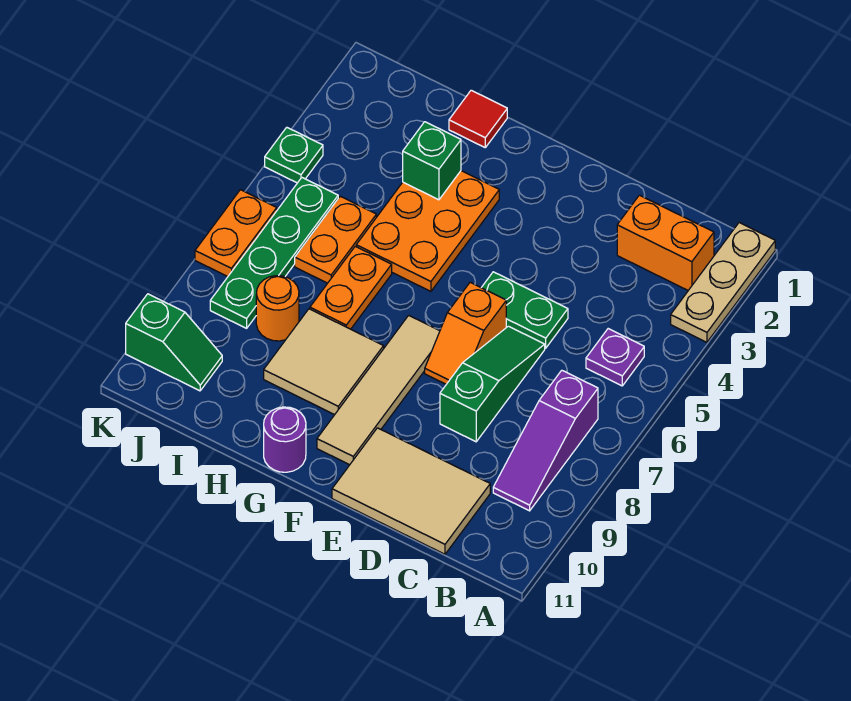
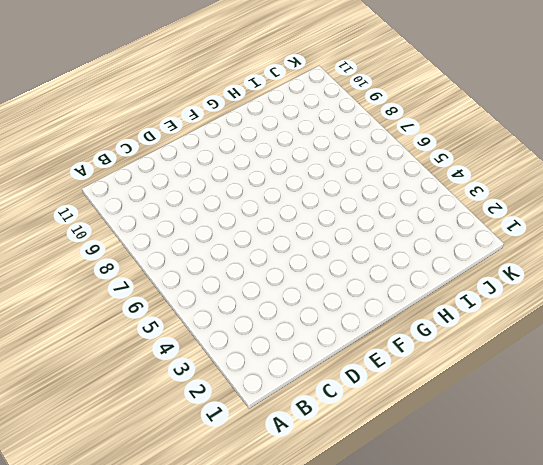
none -> tan plate A1:A3 level 1
none -> orange brick B2:C2 level 1
none -> purple plate B5 level 1

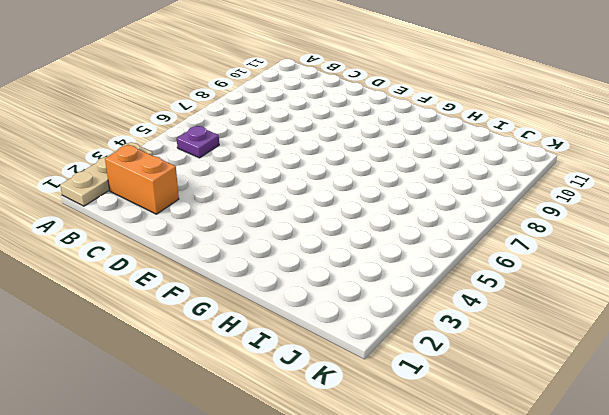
none -> purple slope B7:B9 level 1 top 7
none -> tan tile C10:E11 level 1
none -> green plate D5:E5 level 1

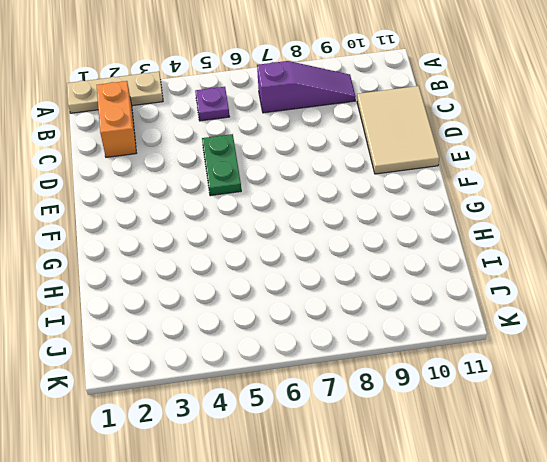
none -> green slope D6:D8 level 1 top 8
none -> orange slope E6:E7 level 1 top 6
none -> tan tile F7:F10 level 1

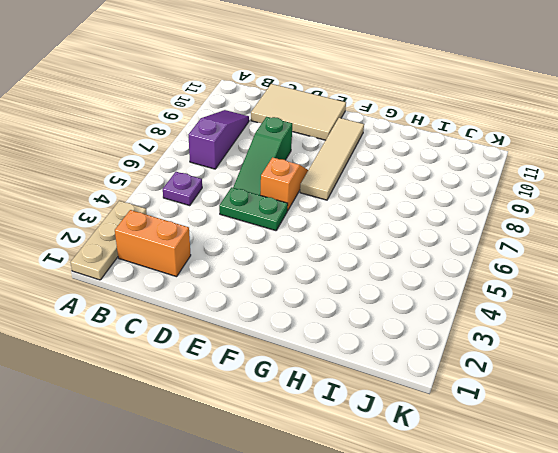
none -> orange plate G3:H5 level 1
none -> tan tile G8:H9 level 1
none -> purple round brick G11 level 1

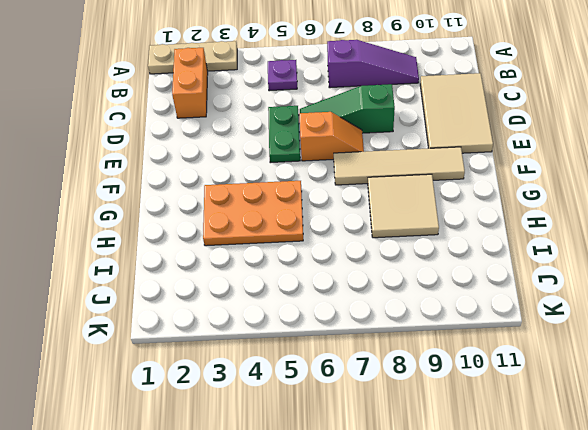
none -> purple round brick G11 level 1
none -> red tile H1 level 1
none -> orange plate H6:H7 level 1

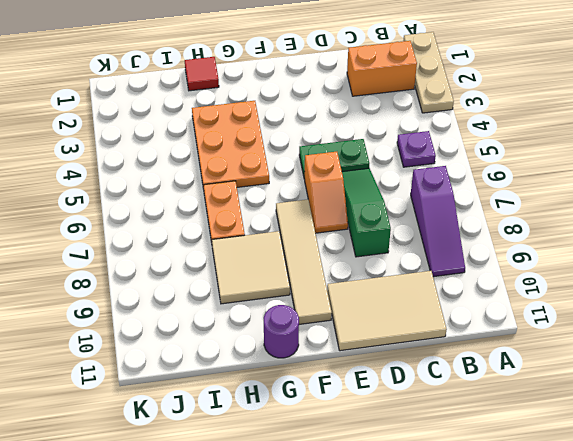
none -> orange plate I5:I6 level 1
none -> orange round brick I8 level 1
none -> green plate J5:J8 level 1

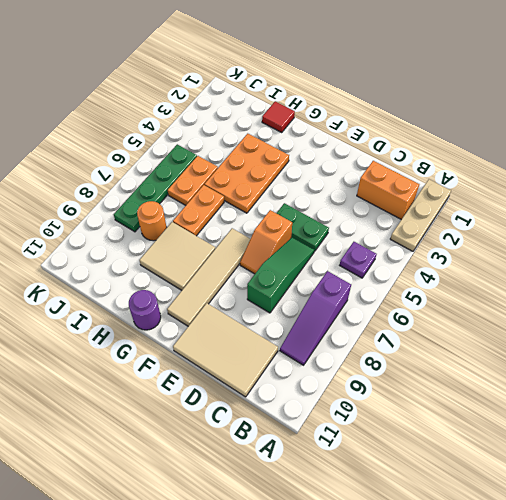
none -> green slope J10:K10 level 1 top K
none -> green plate K4 level 1
none -> orange plate K6:K7 level 1

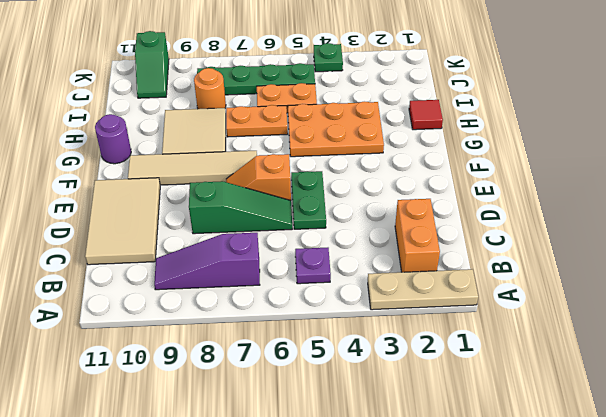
none -> orange plate K6:K7 level 1
none -> green brick H3 level 2

